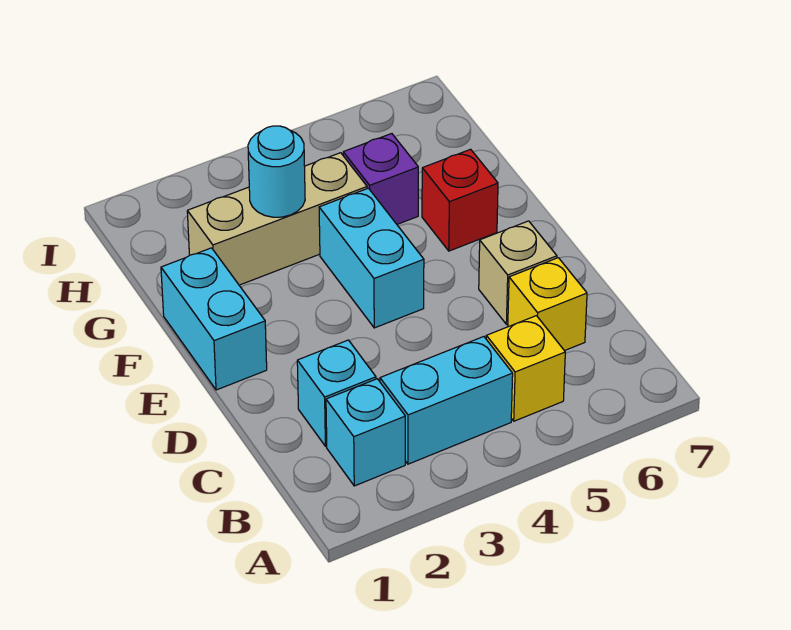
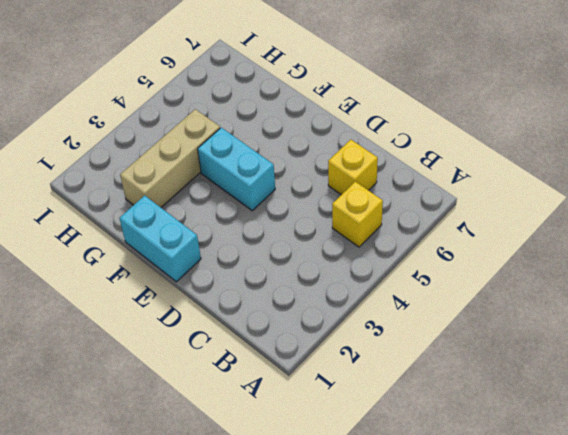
none -> cyan brick B2 level 1
none -> cyan brick B3:B4 level 1
none -> cyan brick C2 level 1

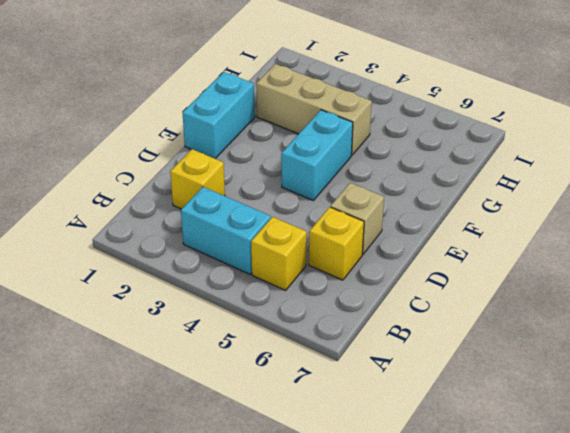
yellow brick C2 level 1 -> cyan brick C2 level 1
none -> cyan brick B2 level 1
none -> red brick F6 level 1
none -> purple brick G5 level 1

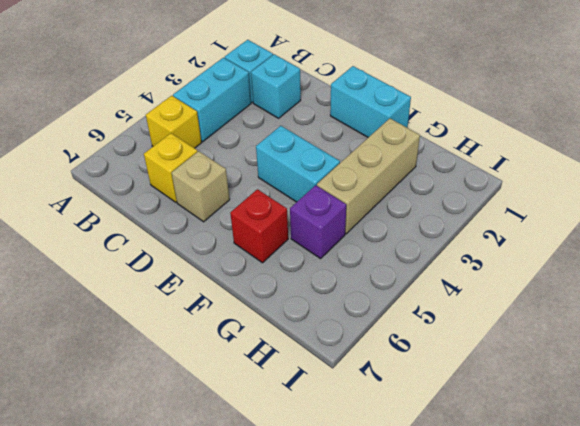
none -> cyan round brick G3 level 2

